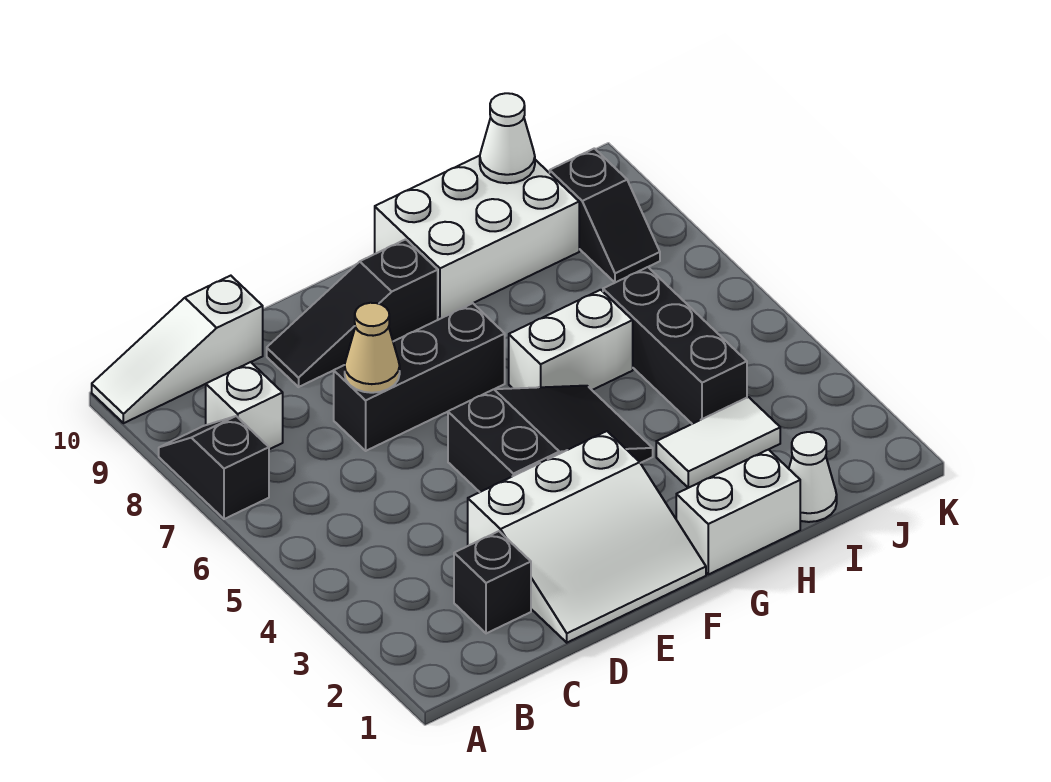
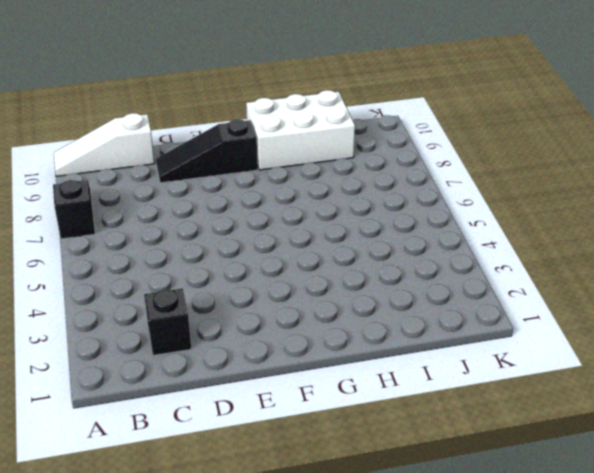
none -> white brick B8 level 1
none -> white slope D1:F3 level 1 top 3
none -> black brick D7:F7 level 1

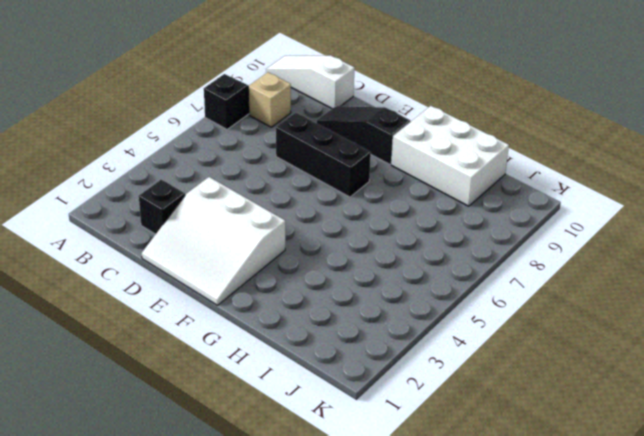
tan brick B8 level 1 -> white brick B8 level 1
none -> black slope E4:G5 level 1 top E
none -> white brick G1:H1 level 1
none -> white brick G6:H6 level 1

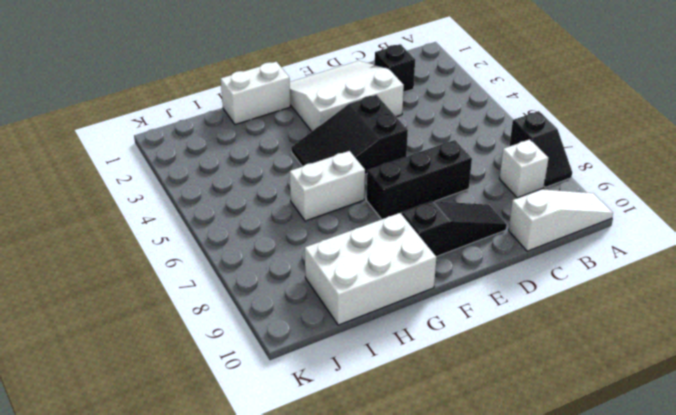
none -> white tile H3:I3 level 1
none -> white cone I1 level 1
none -> black brick I4:I6 level 1

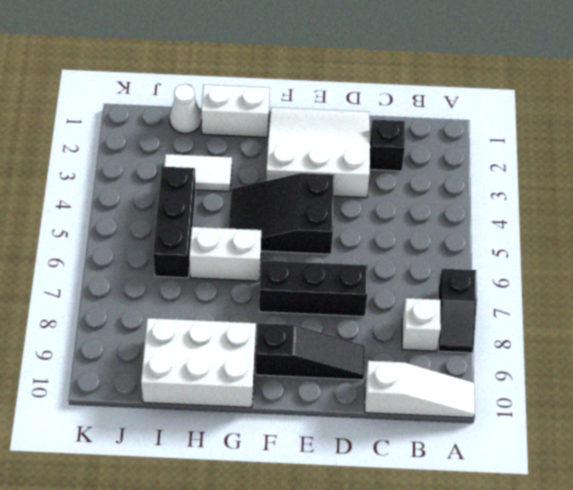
none -> black slope J8:J9 level 1 top 9
none -> tan cone D7 level 2
none -> white cone I10 level 2

